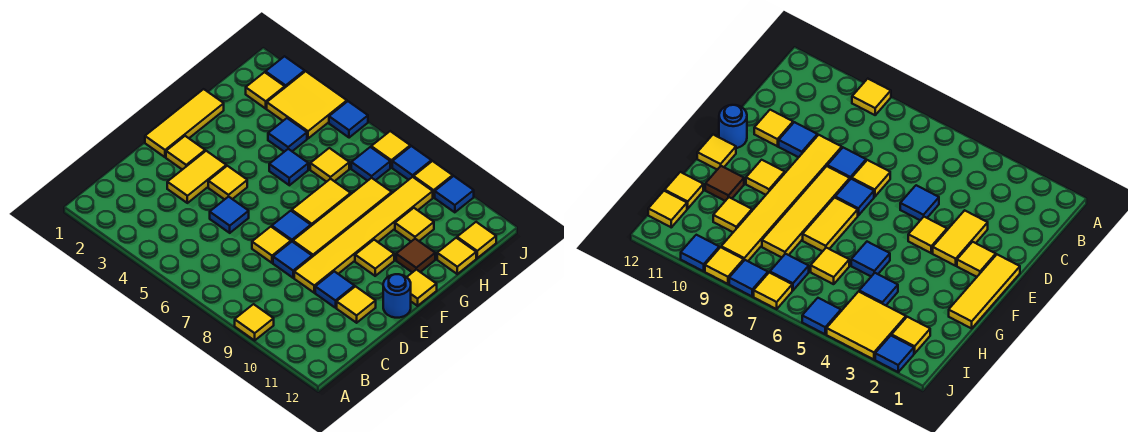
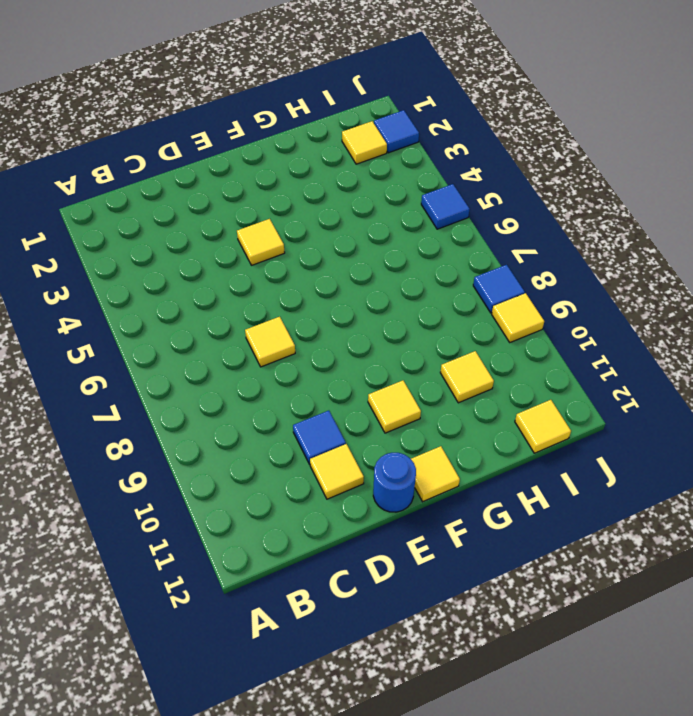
none -> yellow tile A9 level 1
none -> yellow tile D3:E3 level 1
none -> blue tile D5 level 1
none -> blue tile D8 level 1

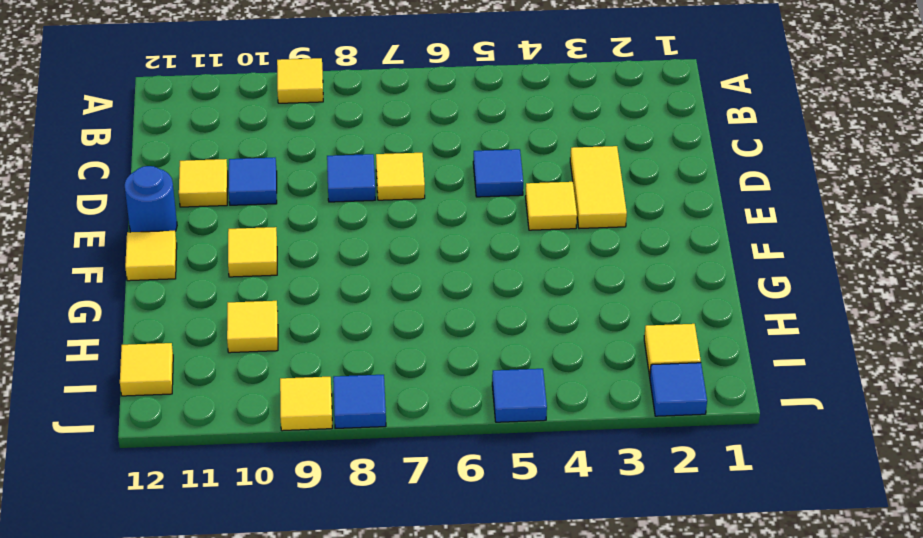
none -> yellow tile D9:I9 level 1
none -> yellow tile E1:G1 level 1
none -> yellow tile E2 level 1
none -> blue tile E7 level 1

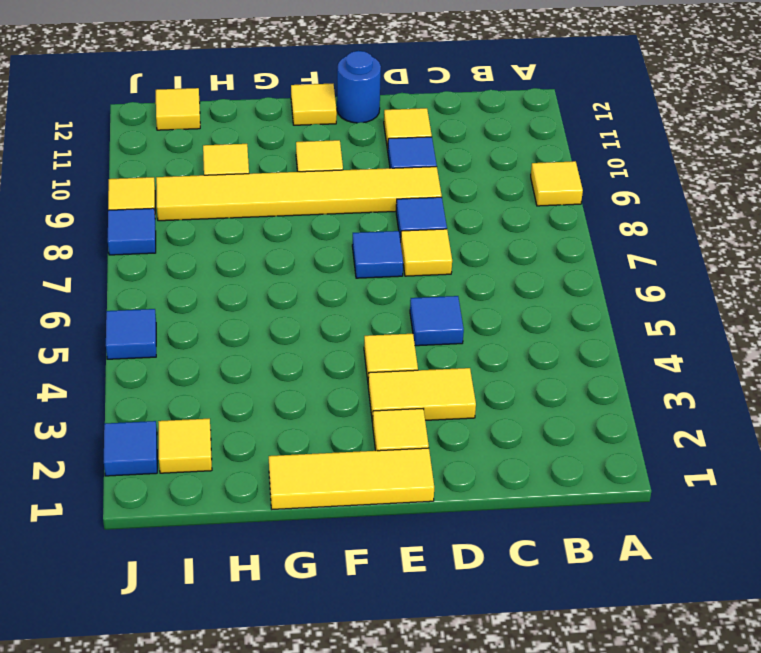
none -> yellow tile E8:H8 level 1
none -> yellow tile F7:G7 level 1
none -> blue tile G5 level 1
none -> brown tile G11 level 1

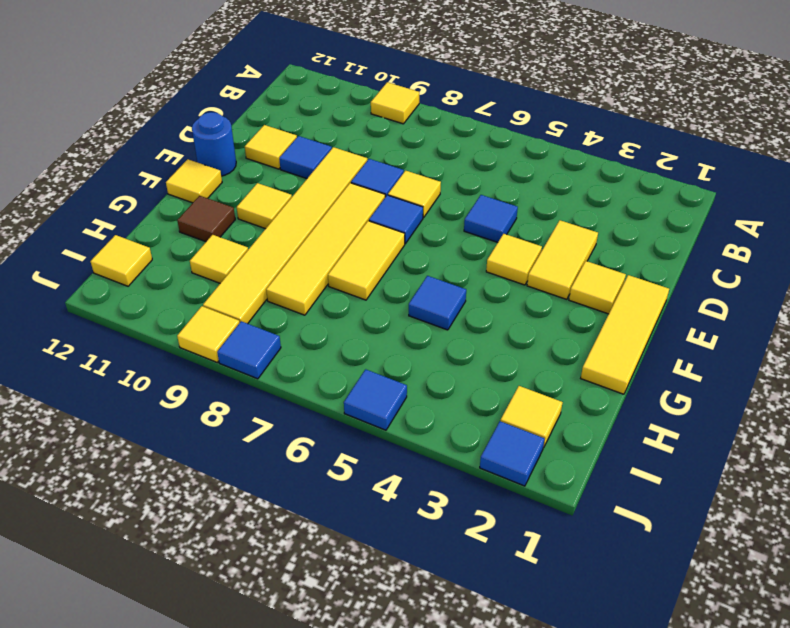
none -> blue tile H4 level 1
none -> yellow tile H6 level 1
none -> yellow tile H12 level 1
none -> yellow tile I3:J4 level 1

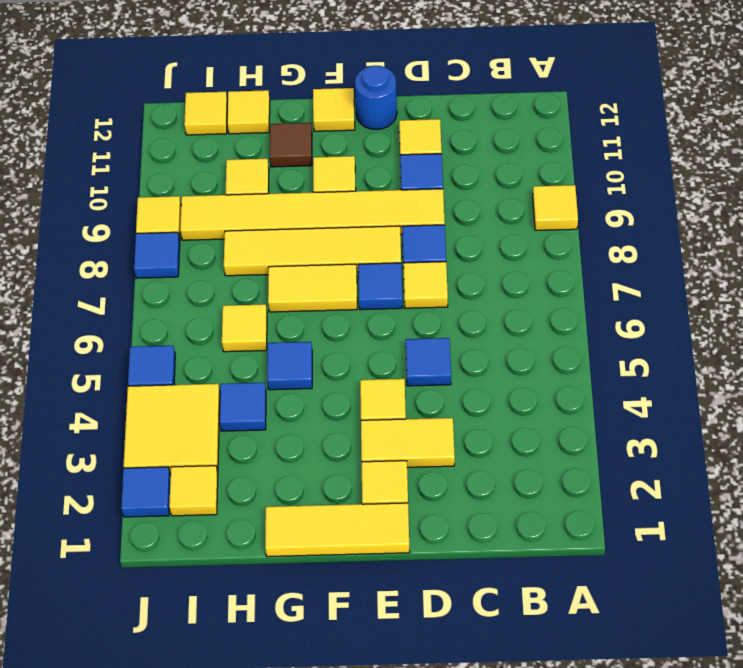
none -> blue tile I7 level 1
none -> yellow tile J7 level 1
none -> blue tile J10 level 1

